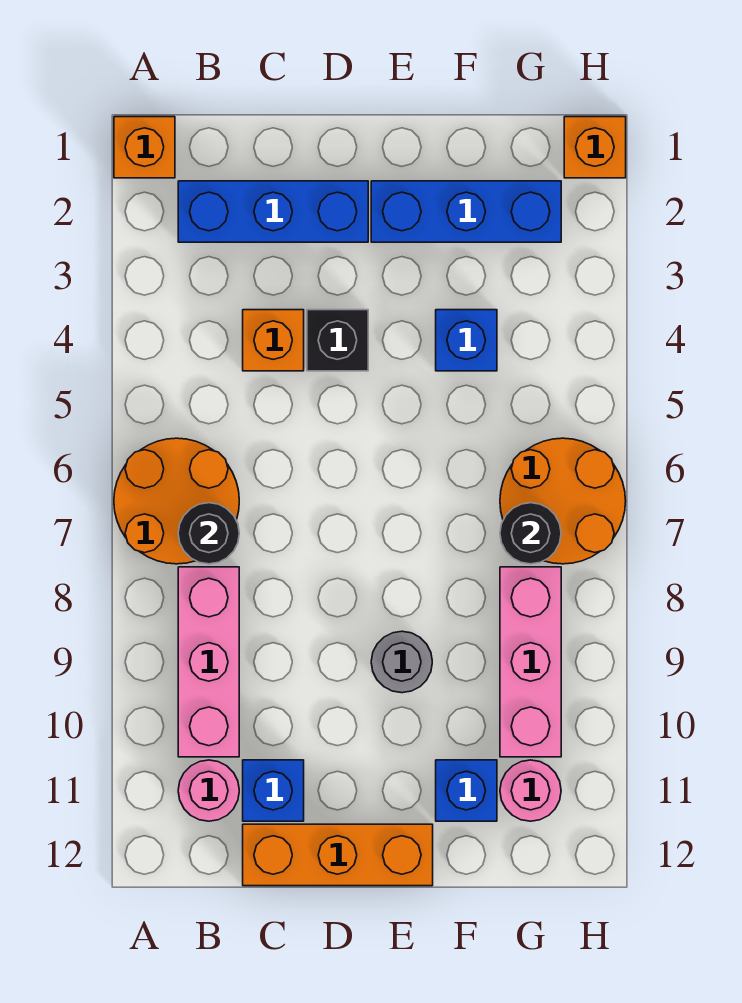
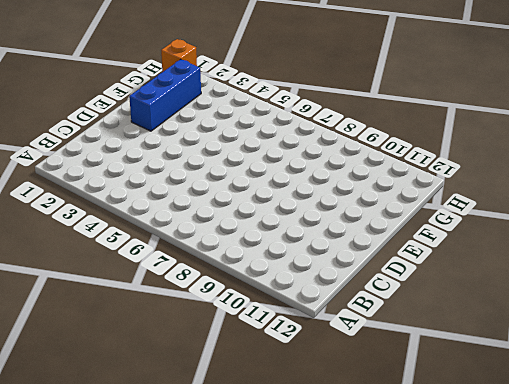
none -> orange brick A1 level 1
none -> orange round brick A6:B7 level 1
none -> blue brick B2:D2 level 1

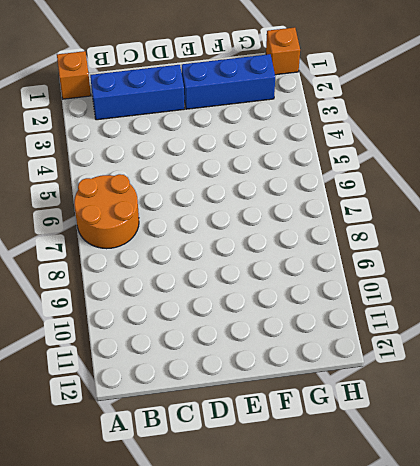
none -> pink brick B8:B10 level 1
none -> pink round brick B11 level 1
none -> orange brick C4 level 1

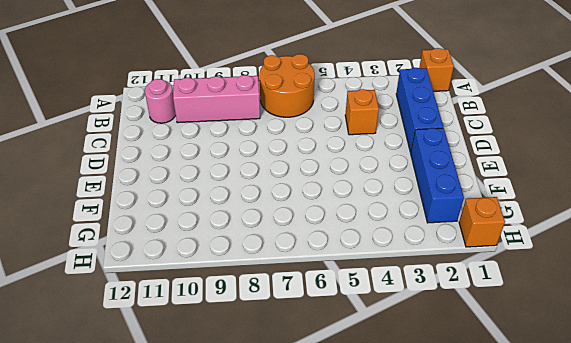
none -> blue brick C11 level 1
none -> orange brick C12:E12 level 1
none -> black brick D4 level 1

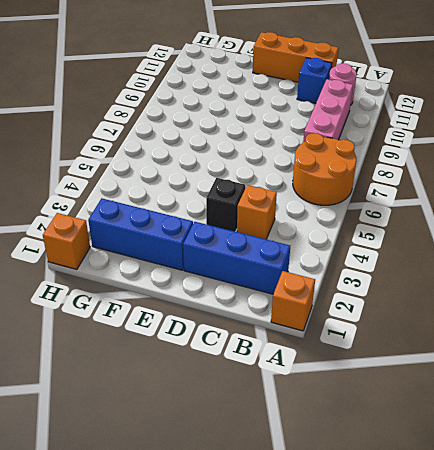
none -> grey round brick E9 level 1
none -> blue brick F4 level 1
none -> blue brick F11 level 1

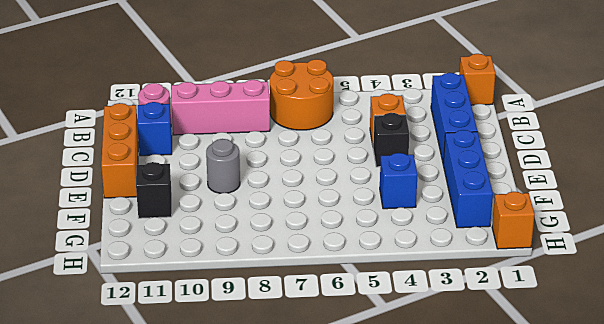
black brick F11 level 1 -> blue brick F11 level 1
none -> orange round brick G6:H7 level 1
none -> pink brick G8:G10 level 1
none -> pink round brick G11 level 1

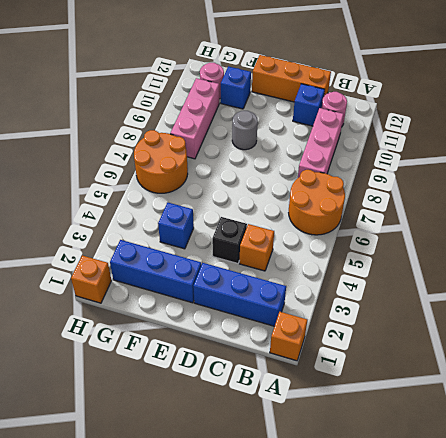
none -> black round brick B7 level 2
none -> black round brick G7 level 2

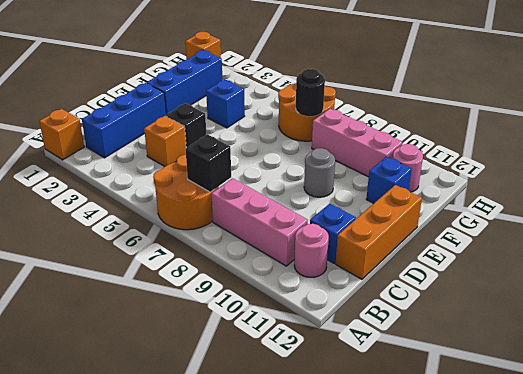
black brick B7 level 2 -> black round brick B7 level 2

